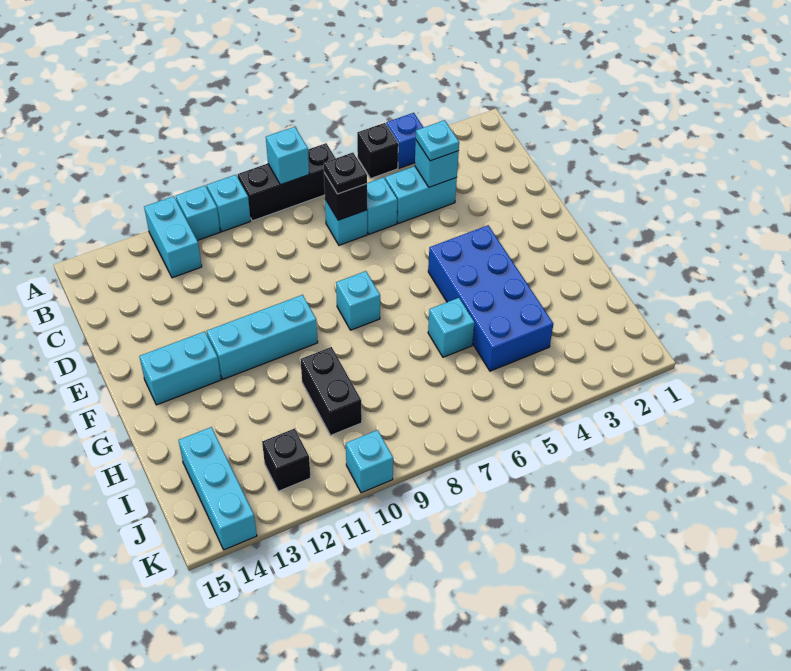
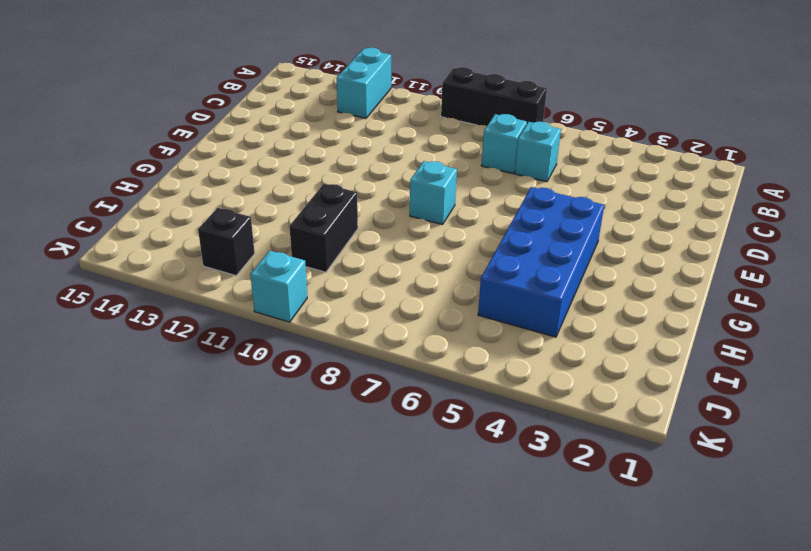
none -> blue brick A4 level 1
none -> black brick A5 level 1
none -> cyan brick A10 level 1

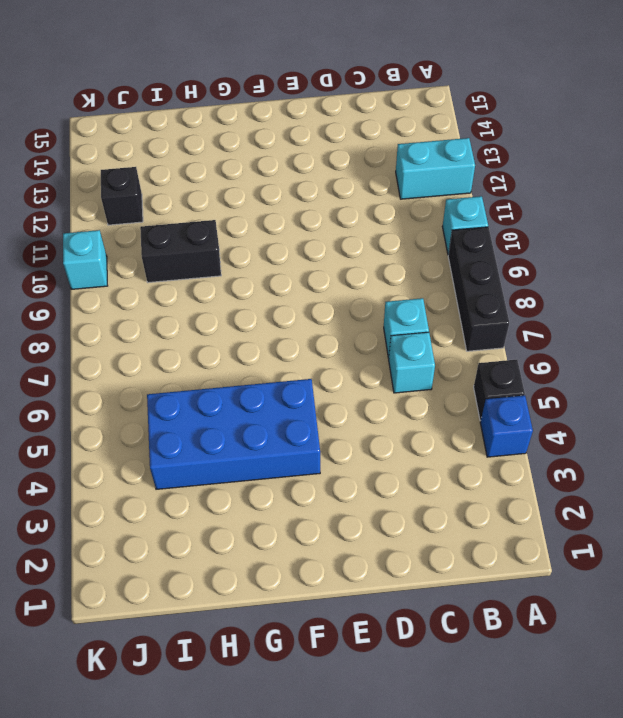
none -> cyan brick A11 level 1
none -> cyan brick C4:C5 level 1
none -> cyan brick F8 level 1

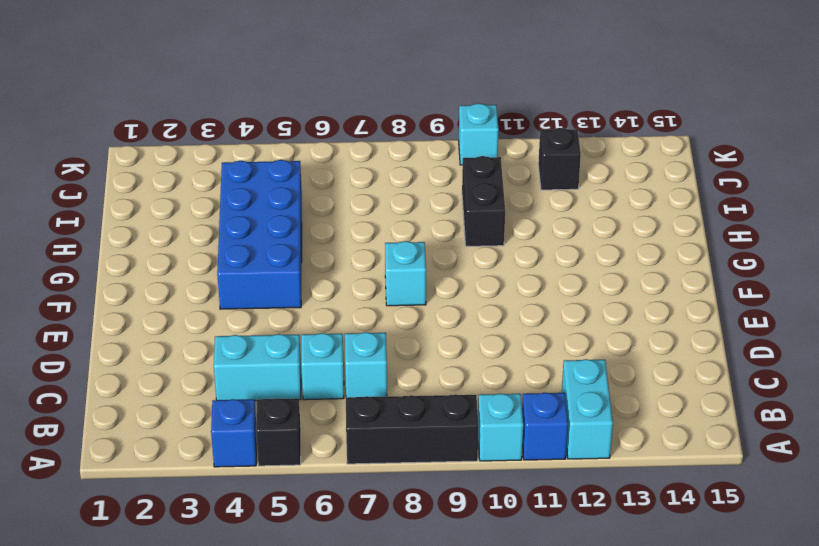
blue brick A11 level 1 -> cyan brick A11 level 1
none -> cyan brick F10:F12 level 1
none -> cyan brick F13:F14 level 1
none -> cyan brick H6 level 1

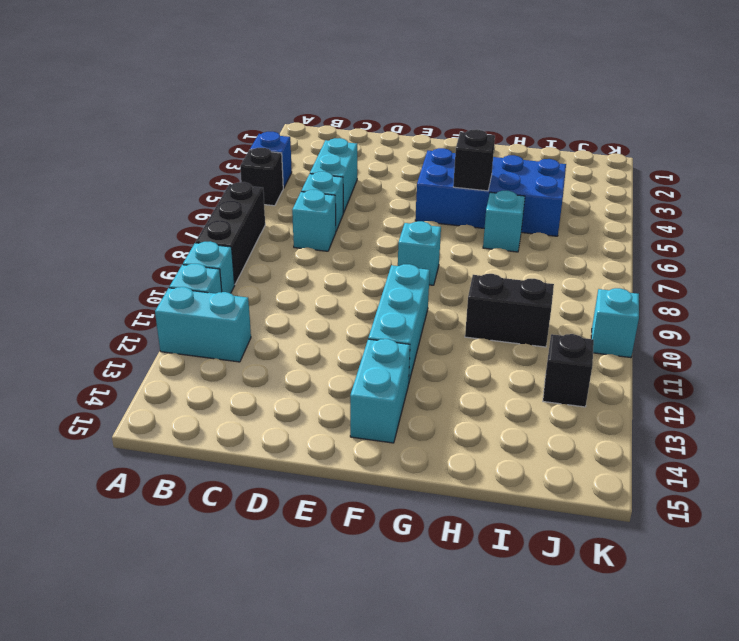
black brick G5 level 2 -> black brick C7 level 2
none -> cyan brick I14:K14 level 1
none -> cyan brick A8 level 2
none -> cyan brick C4 level 2

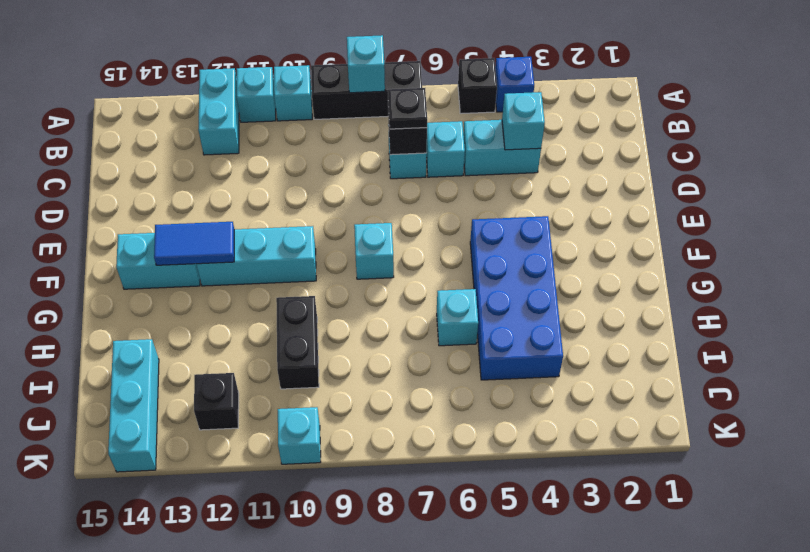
blue tile F12:F13 level 2 -> none
none -> cyan plate C4 level 3

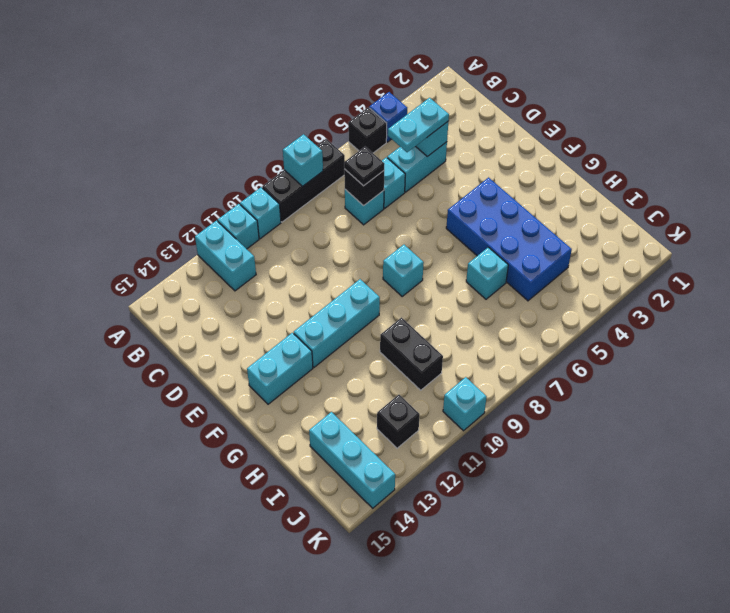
cyan plate C4:C5 level 3 -> cyan plate C4 level 3

